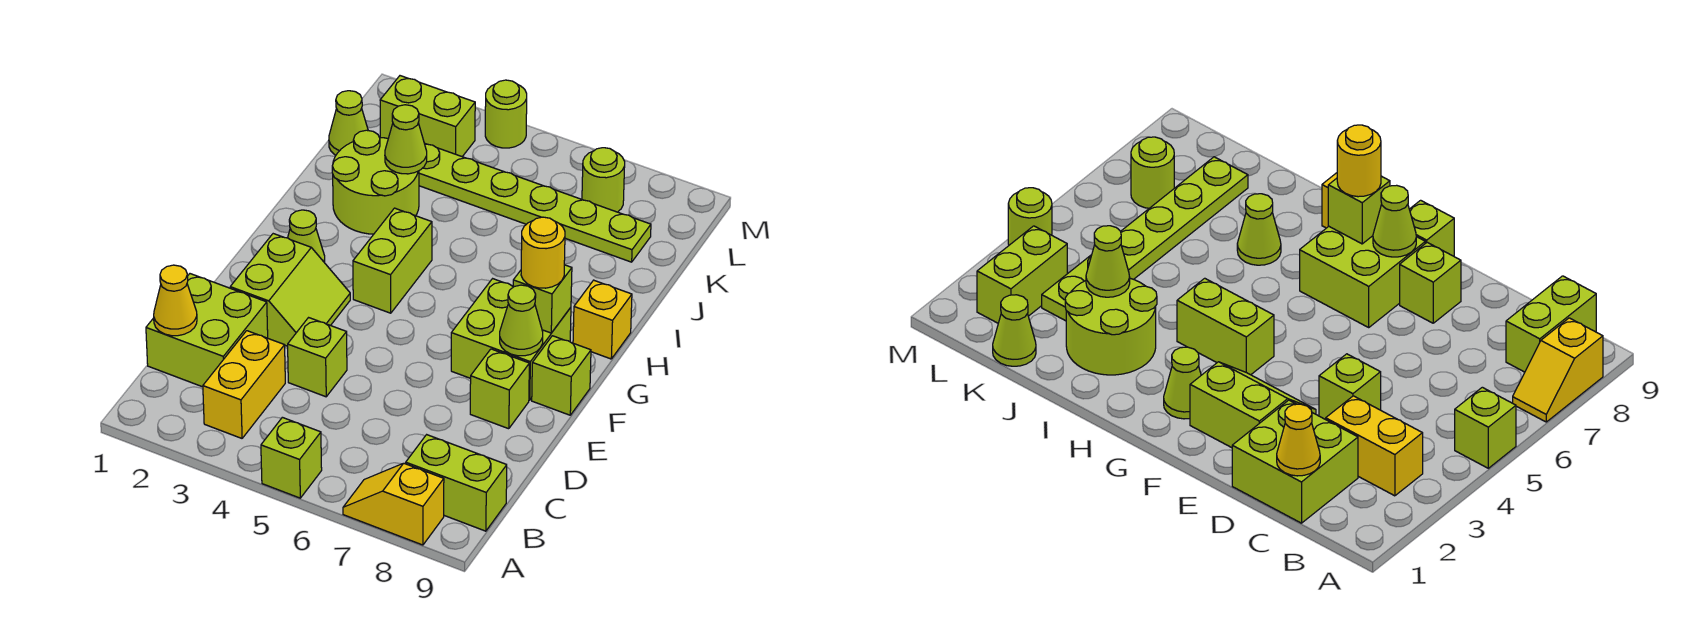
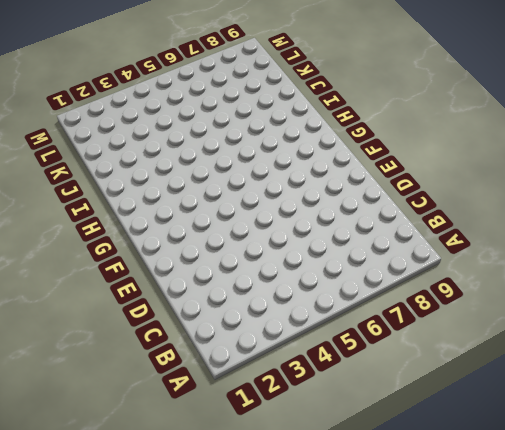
none -> lime brick A5 level 1
none -> yellow slope A7:A8 level 1 top 8
none -> yellow brick B3:C3 level 1

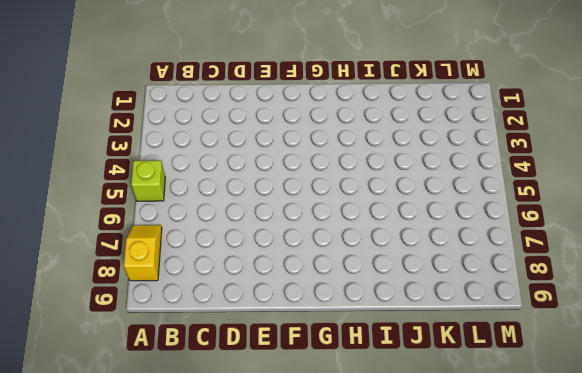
none -> yellow brick B3:C3 level 1
none -> lime brick B8:B9 level 1
none -> lime brick C1:D2 level 1

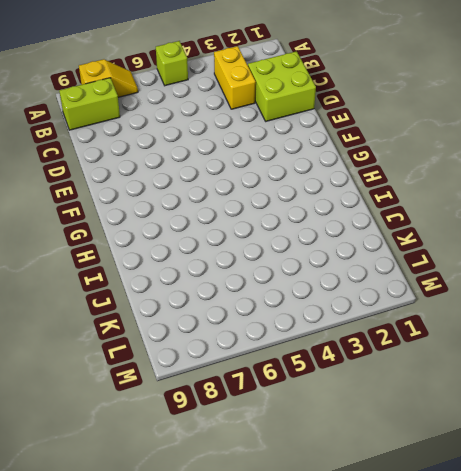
none -> lime brick D4 level 1
none -> lime slope E2:F3 level 1 top 2
none -> lime brick E8 level 1

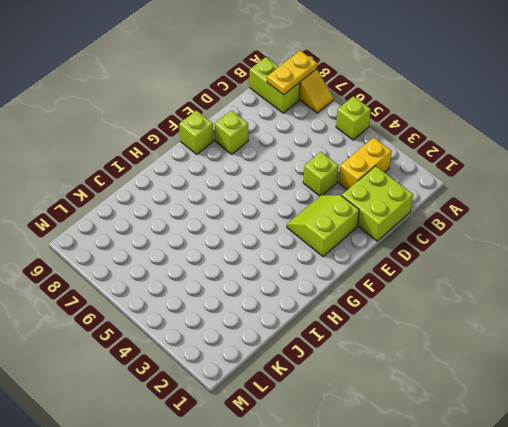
yellow plate A8:B8 level 2 -> none
none -> lime brick F7:G8 level 1
none -> lime cone G2 level 1
none -> lime brick G4:H4 level 1

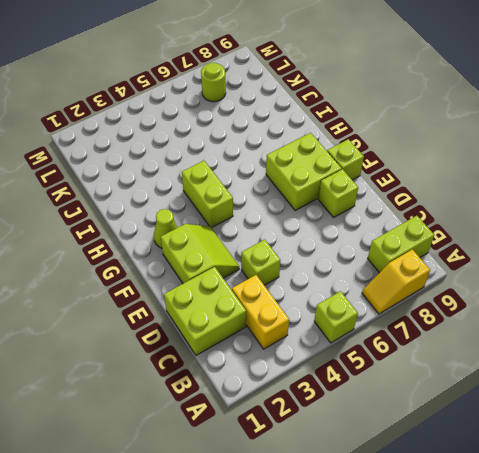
none -> yellow brick H9 level 1
none -> lime round brick I2:J3 level 1
none -> lime cone I7 level 1

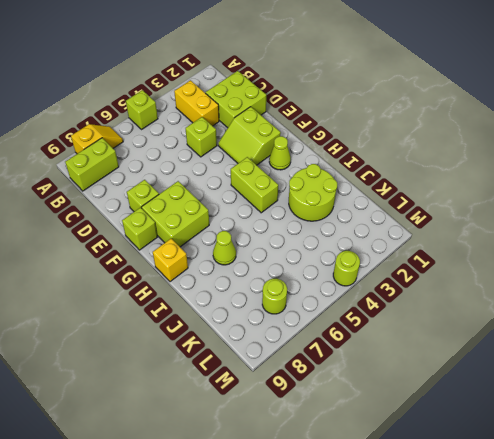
none -> lime cone K1 level 1
none -> lime plate K3:K8 level 1
none -> lime brick L2:L3 level 1

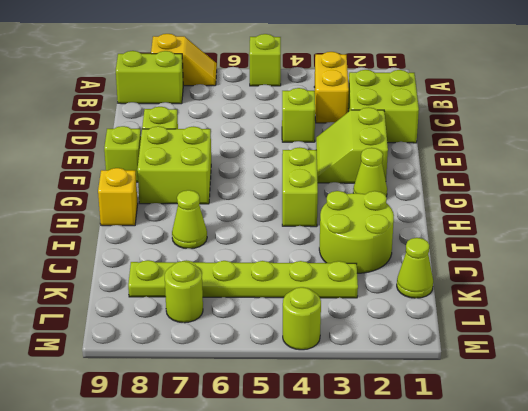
none -> lime brick L2:L3 level 1
none -> yellow cone C1 level 2
none -> lime cone F8 level 2

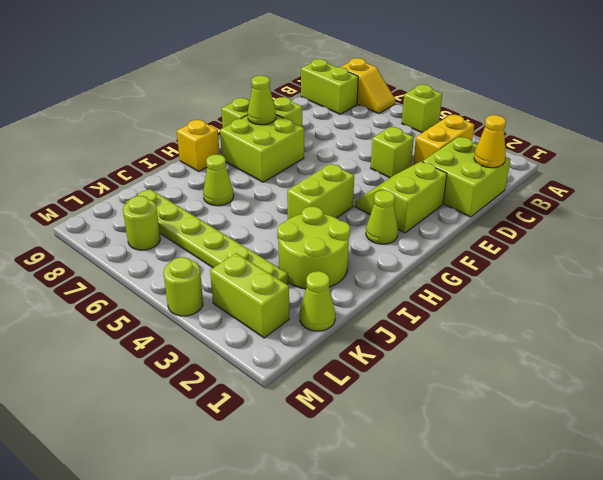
none -> lime brick G8 level 2
none -> lime cone J3 level 2
none -> yellow round brick G8 level 3

